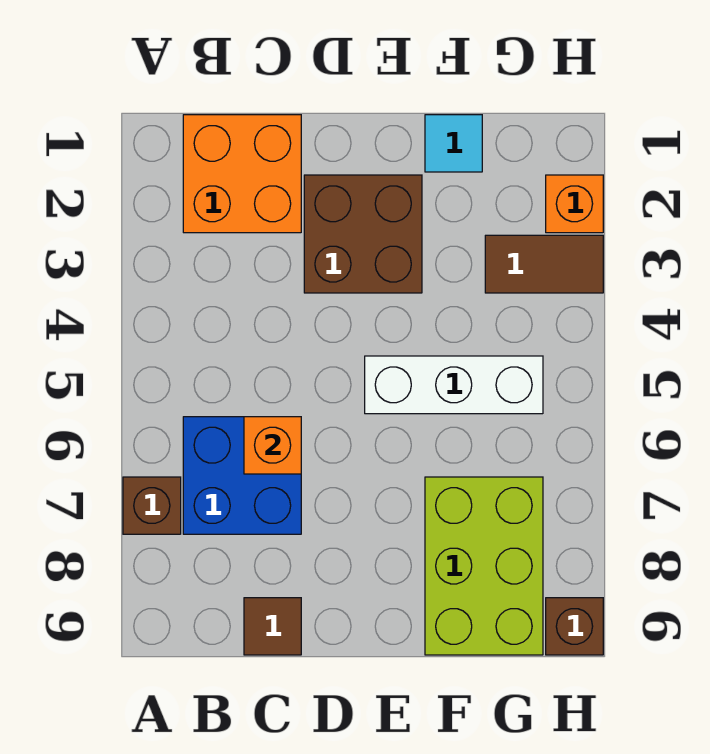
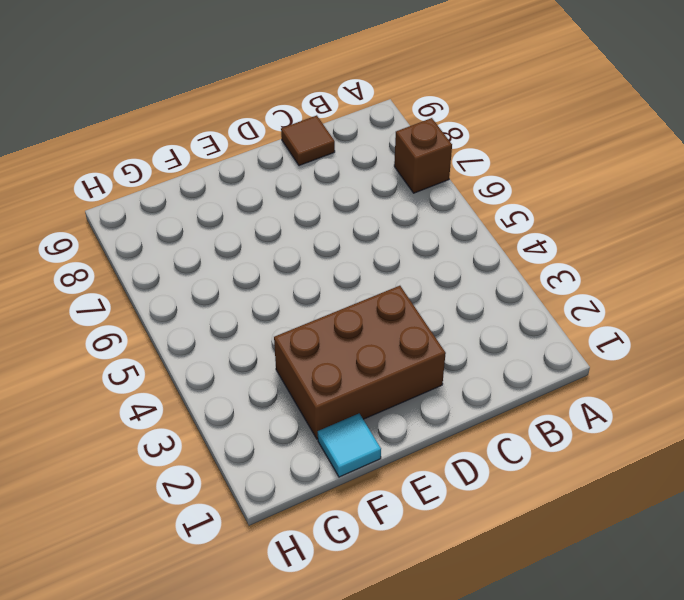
brown brick D2:F3 level 1 -> brown brick D2:E3 level 1
none -> orange brick B1:C2 level 1
none -> blue brick B6:C7 level 1
none -> white brick E5:G5 level 1

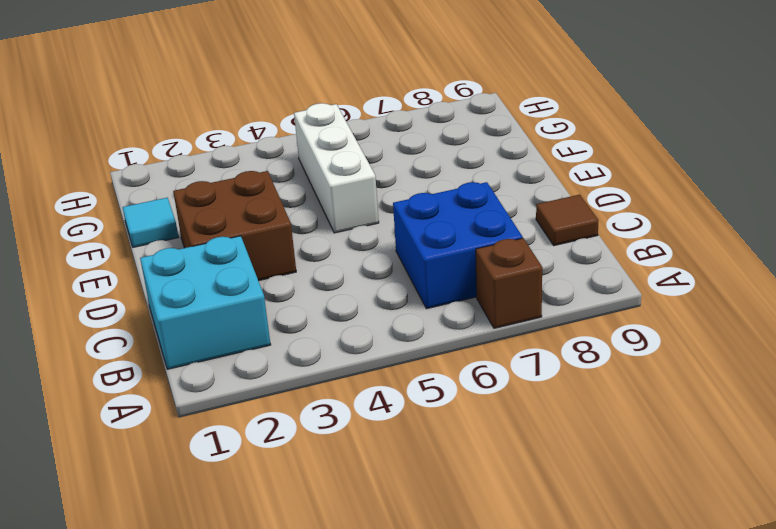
cyan brick B1:C2 level 1 -> orange brick B1:C2 level 1
none -> lime brick F7:G9 level 1
none -> brown tile G3:H3 level 1
none -> orange brick H2 level 1

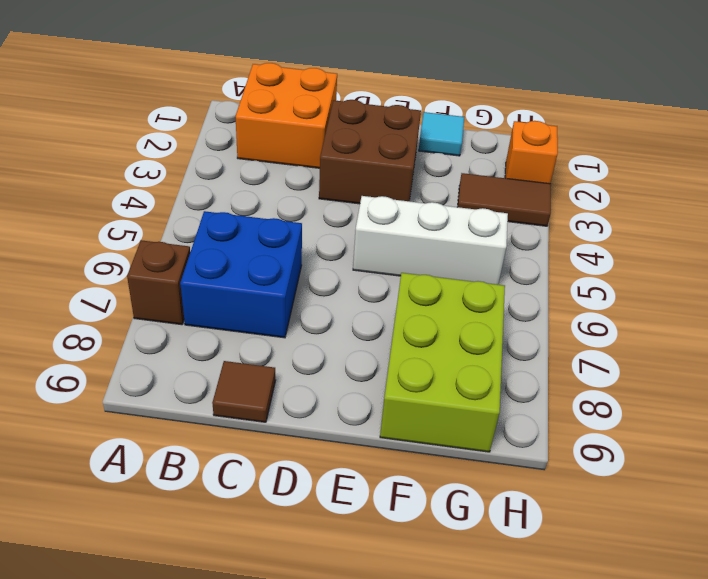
none -> brown brick H9 level 1
none -> orange brick C6 level 2

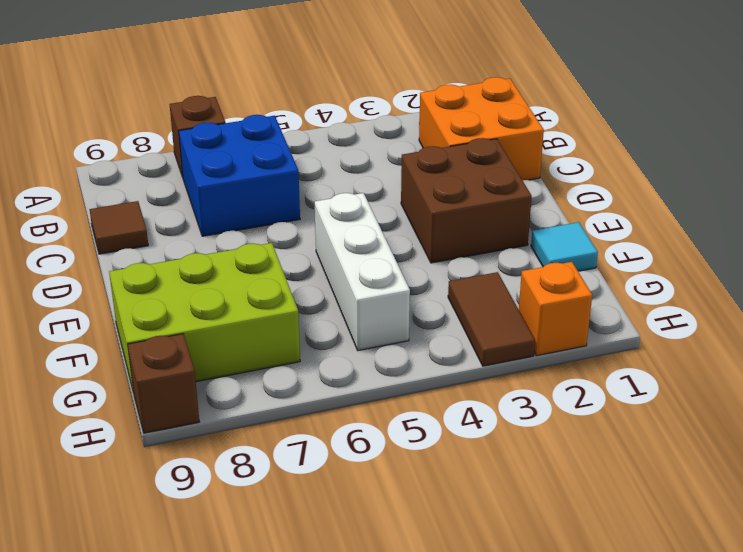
none -> orange brick C6 level 2

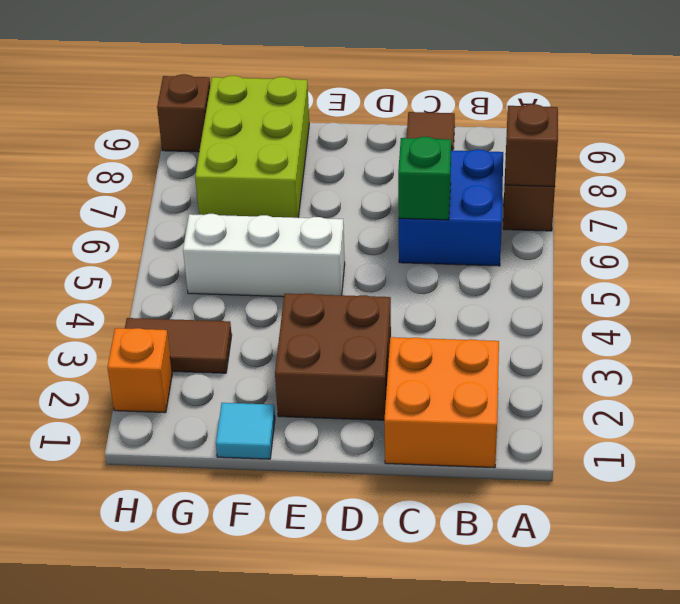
brown brick A7 level 2 -> none
green brick C6 level 2 -> orange brick C6 level 2

